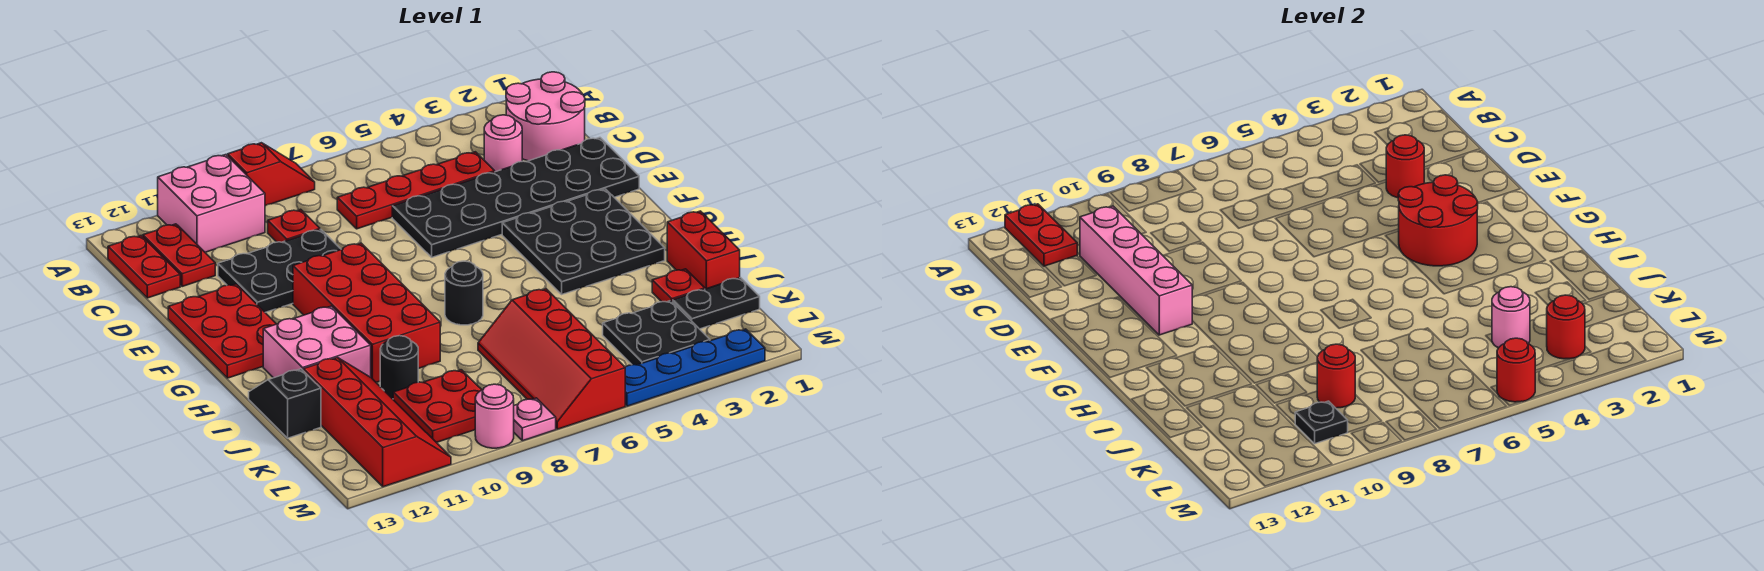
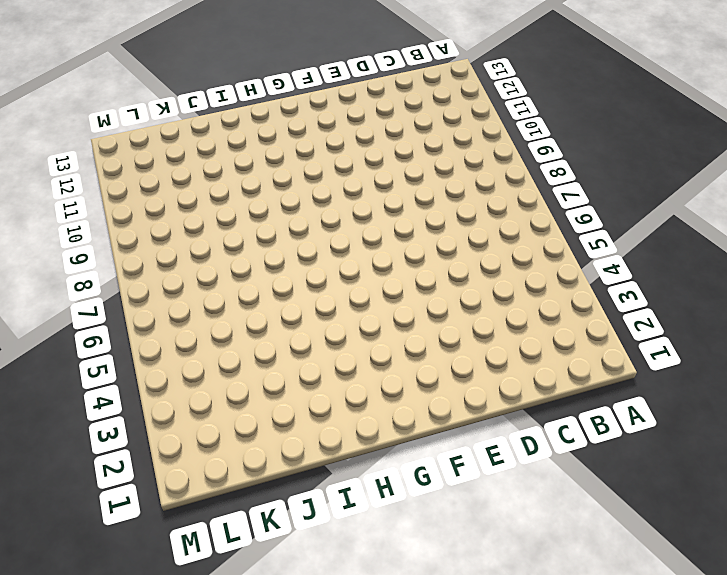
none -> red slope A8:A9 level 1 top 9
none -> pink brick A10:B11 level 1
none -> pink round brick B1:C2 level 1
none -> red plate B12:C12 level 1

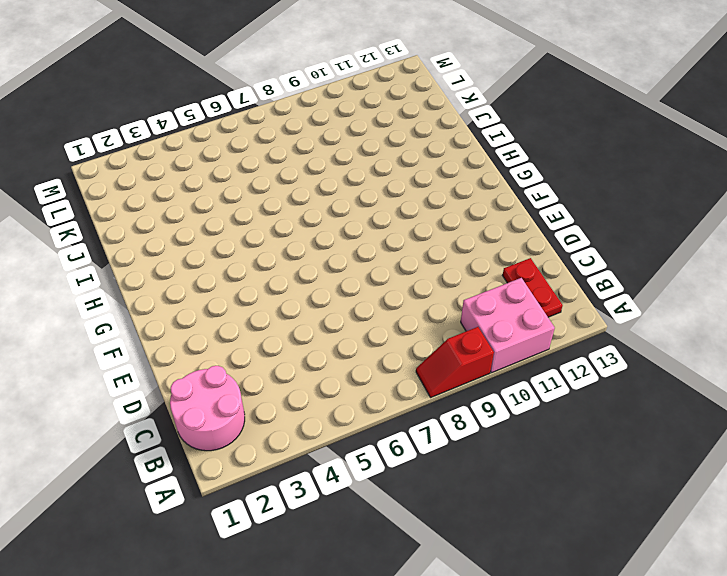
none -> red plate B13:C13 level 1
none -> pink round brick C3 level 1
none -> red plate C4:C7 level 1
none -> red plate C9 level 1

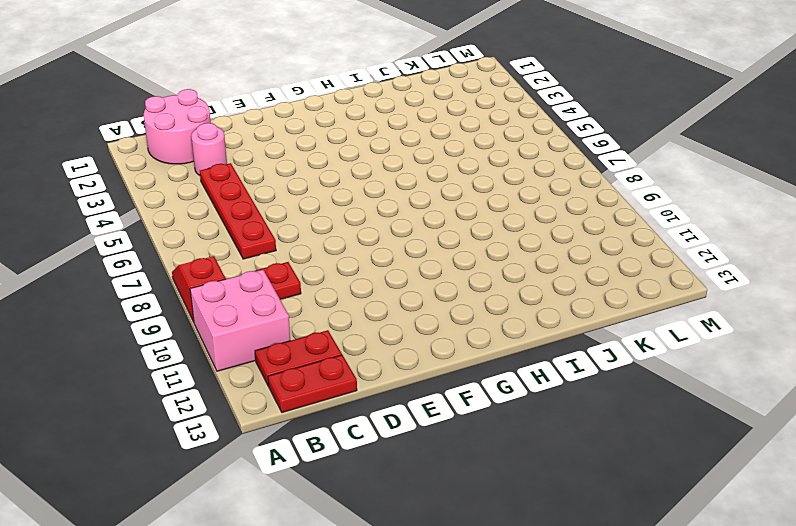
none -> black plate D1:E6 level 1
none -> black plate D9:E11 level 1
none -> red plate E12:G13 level 1
none -> black plate F2:H4 level 1

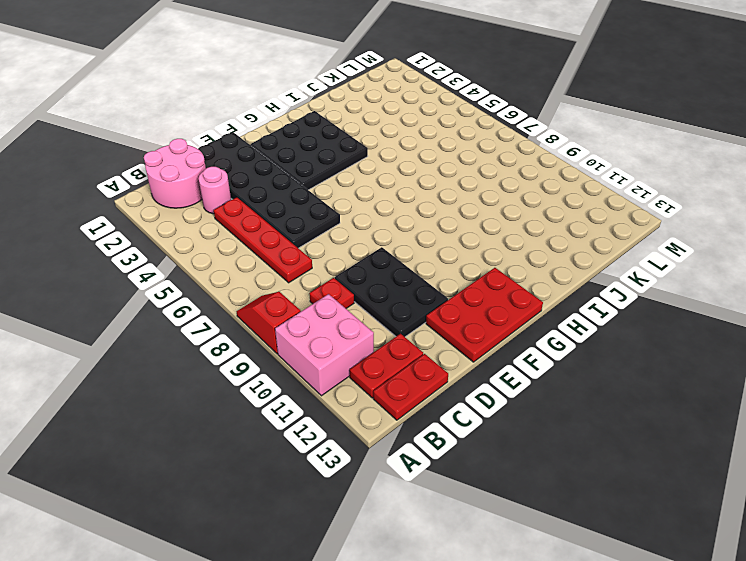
none -> red brick F9:I10 level 1
none -> black round brick H7 level 1
none -> pink brick H11:I12 level 1
none -> red brick I1:J1 level 1

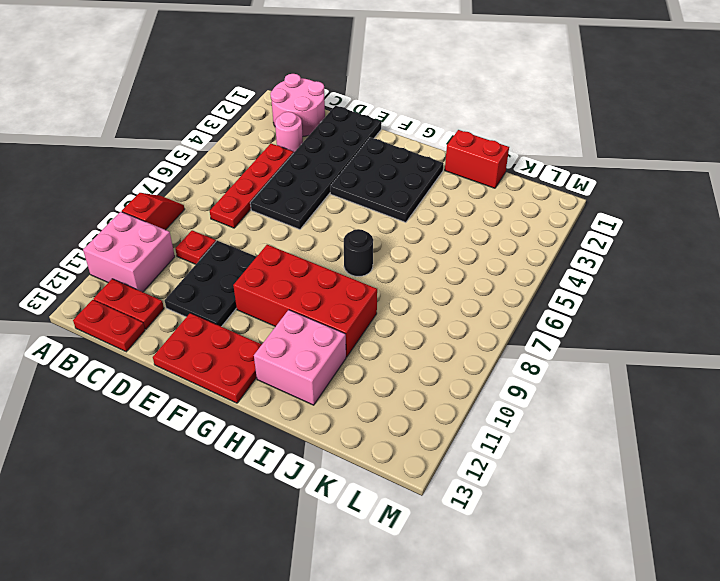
none -> black slope I13:J13 level 1 top J
none -> red plate J2 level 1
none -> red slope J6:M7 level 1 top 6
none -> black round brick J10 level 1

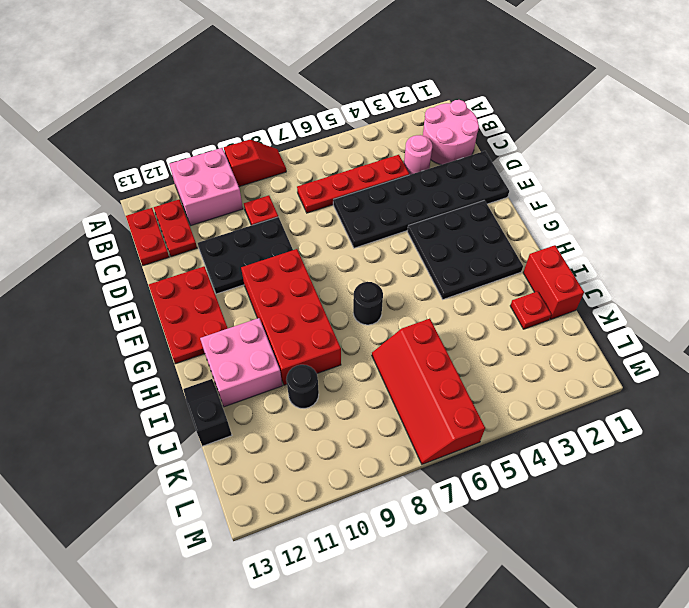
none -> red slope J11:M12 level 1 top 12
none -> black plate K1:K2 level 1
none -> black plate K3:L4 level 1
none -> red plate K9:L10 level 1

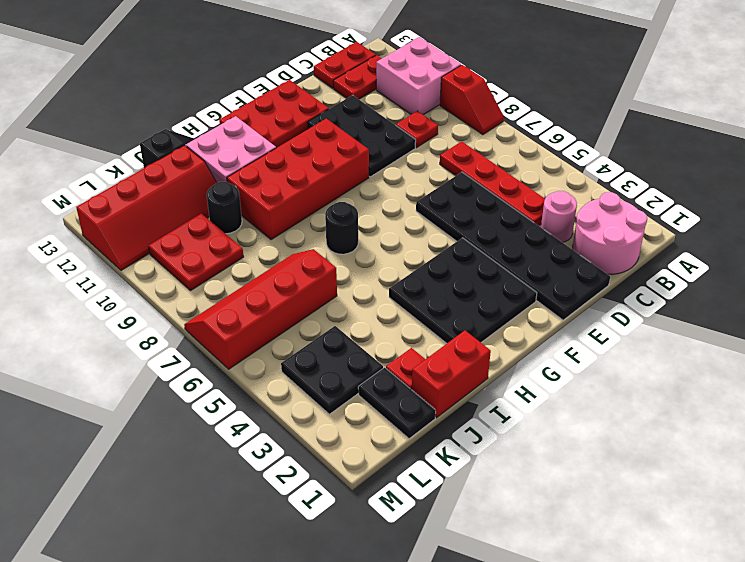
none -> blue plate M2:M5 level 1
none -> pink plate M8 level 1
none -> pink round brick M9 level 1
none -> red plate A12:B12 level 2

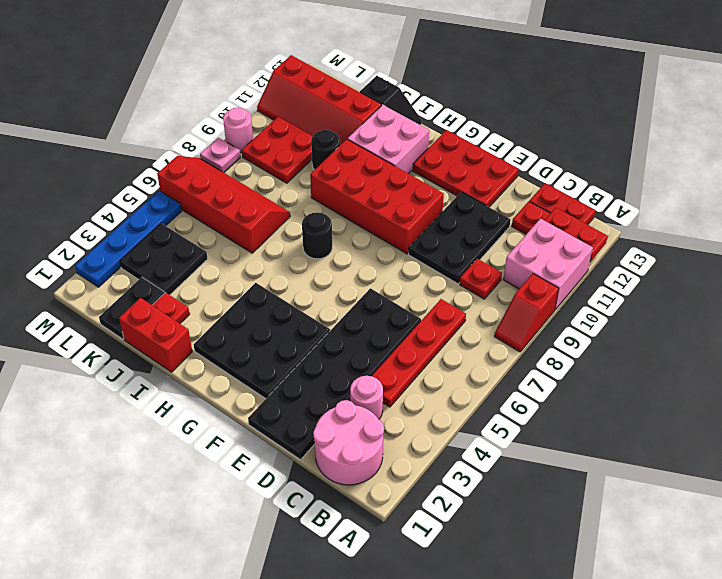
none -> pink brick C11:F11 level 2
none -> red round brick D3 level 2
none -> red round brick F3:G4 level 2
none -> pink round brick K4 level 2

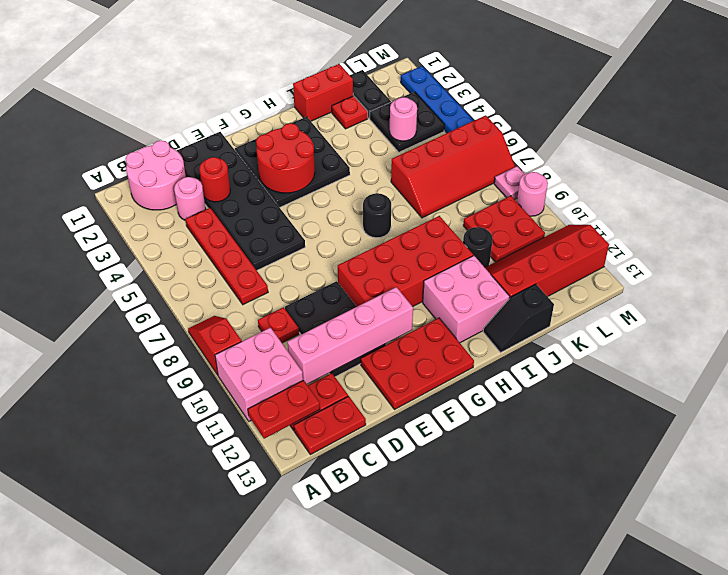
none -> red round brick K9 level 2
none -> red round brick L3 level 2
none -> black plate L10 level 2
none -> red round brick M5 level 2

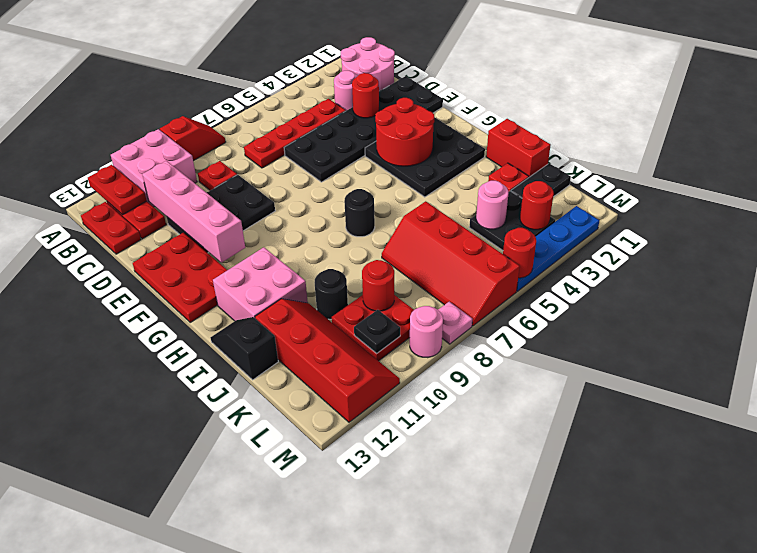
none -> red brick F9:I10 level 1

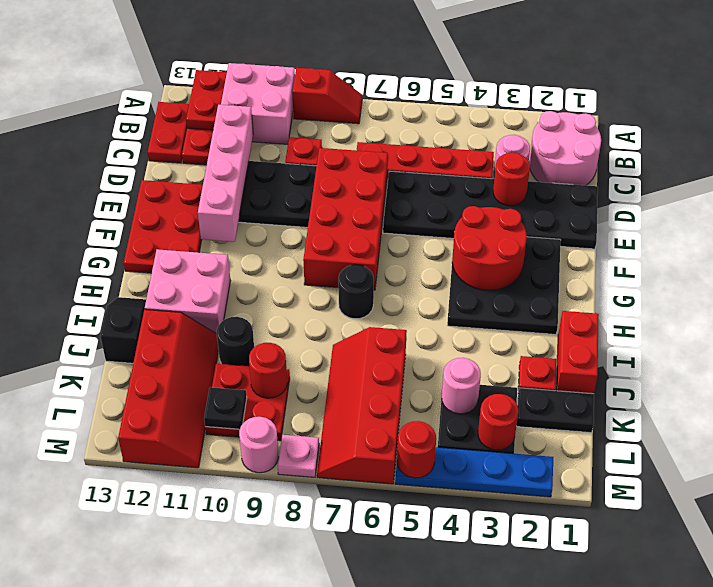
red brick D7:G8 level 1 -> red brick F9:I10 level 1

